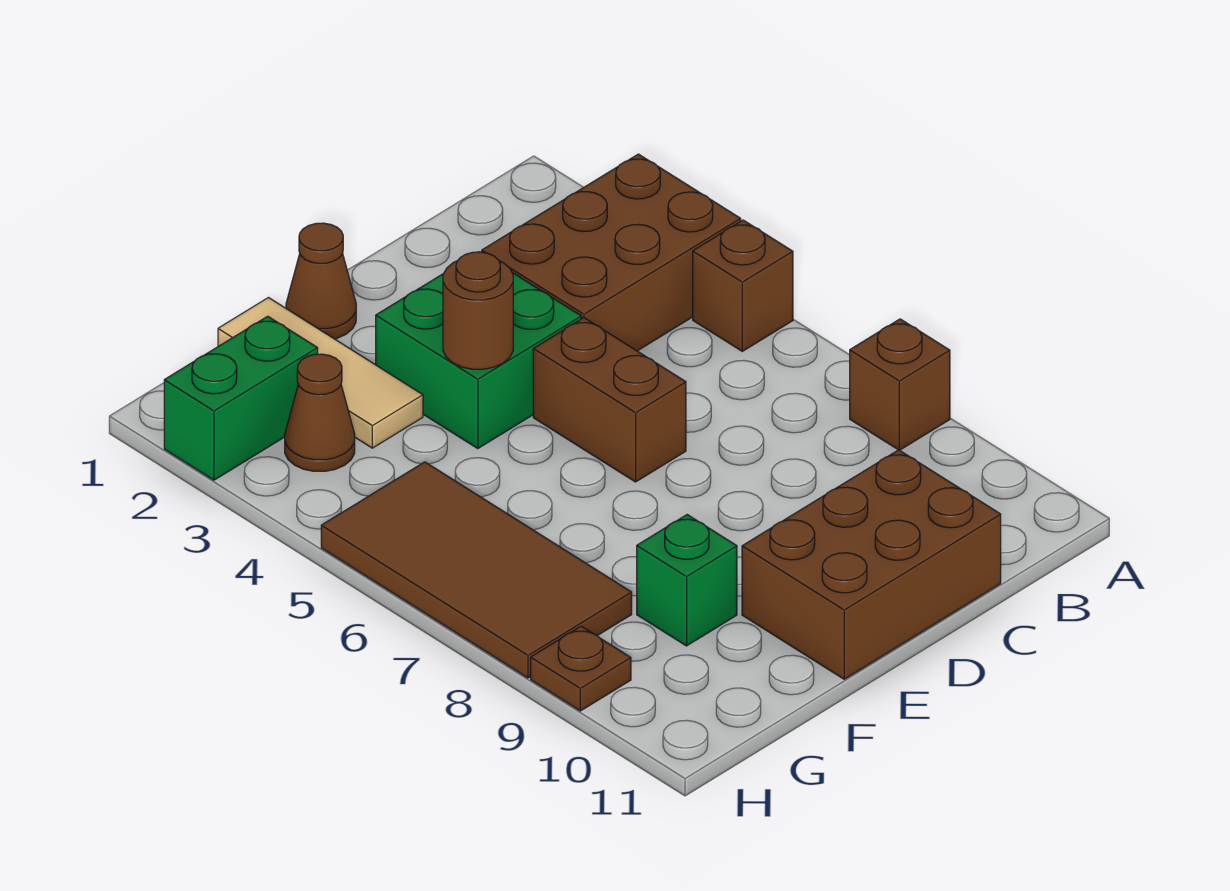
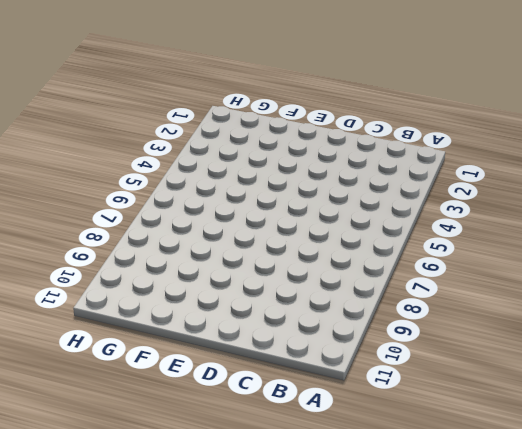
none -> brown brick A3:C4 level 1
none -> brown brick A5 level 1
none -> brown brick A8 level 1

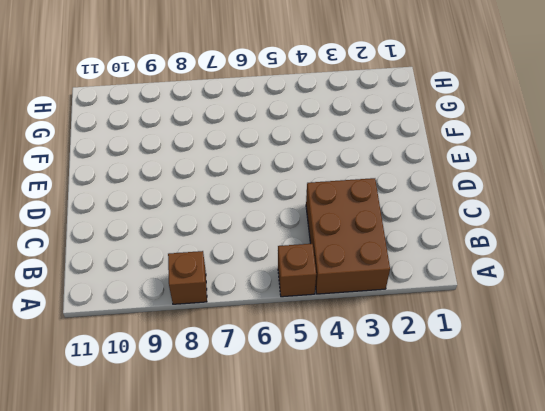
none -> brown brick C10:E11 level 1
none -> green brick D3:E4 level 1
none -> brown brick D5:D6 level 1

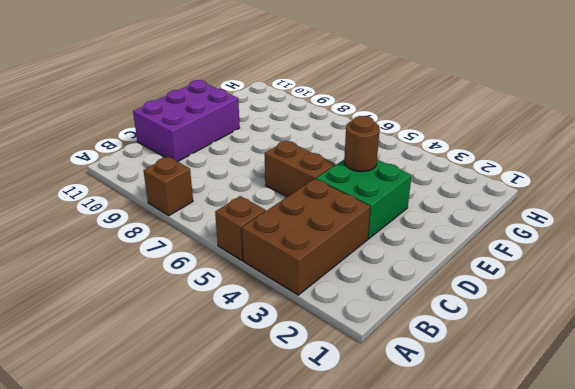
purple brick C10:E11 level 1 -> brown brick C10:E11 level 1
none -> brown cone E1 level 1
none -> tan tile F1:F3 level 1
none -> green brick F9 level 1

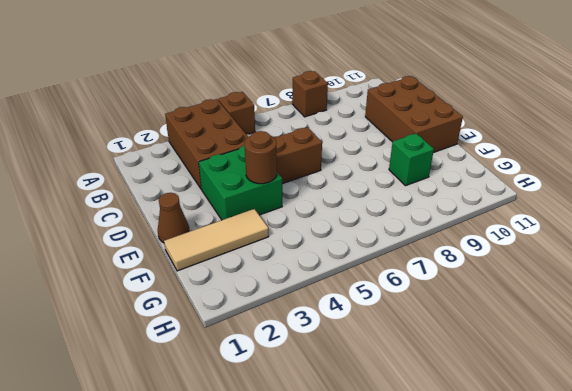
none -> green brick G2:H2 level 1
none -> brown cone G3 level 1
none -> brown tile G5:H8 level 1

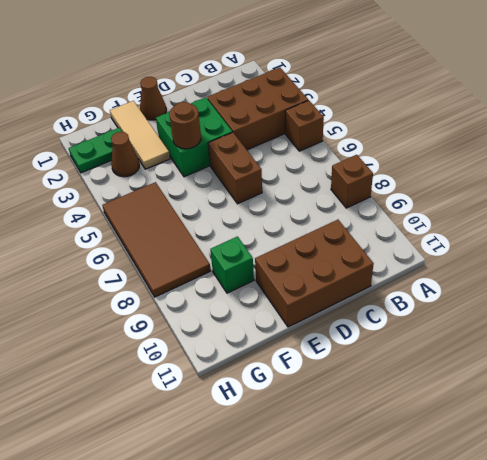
green plate G2:H2 level 1 -> green brick G2:H2 level 1
none -> brown plate H9 level 1

